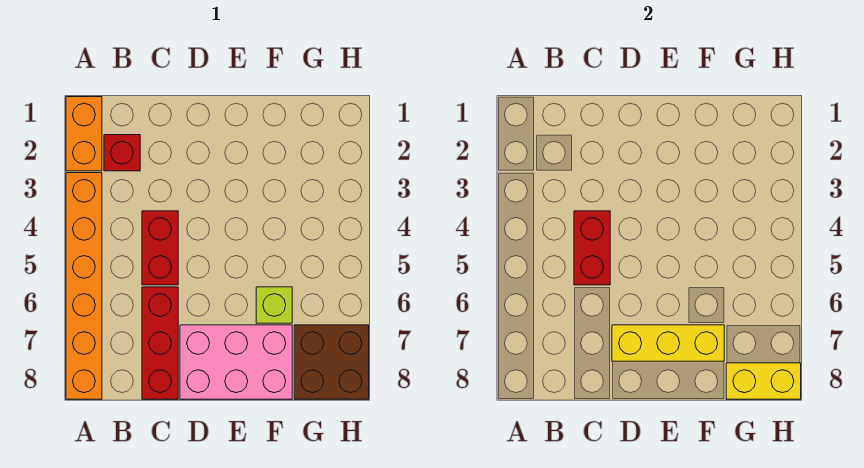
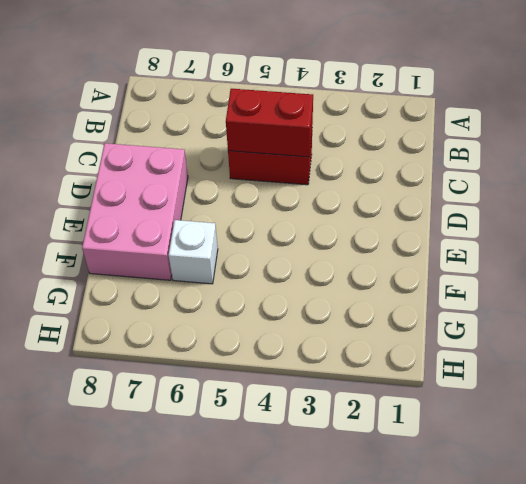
white brick F6 level 1 -> lime brick F6 level 1
none -> orange brick A1:A2 level 1
none -> orange brick A3:A8 level 1

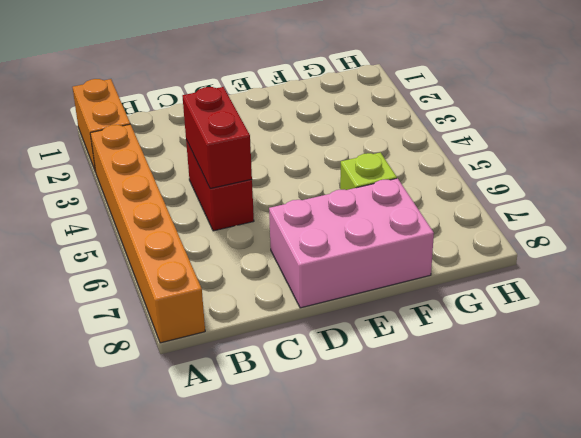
none -> red brick B2 level 1
none -> red brick C6:C8 level 1

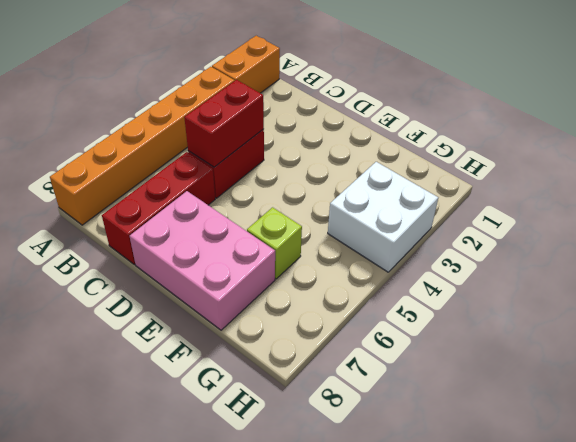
white brick G3:H4 level 1 -> none
none -> red brick B2 level 1
none -> brown brick G7:H8 level 1

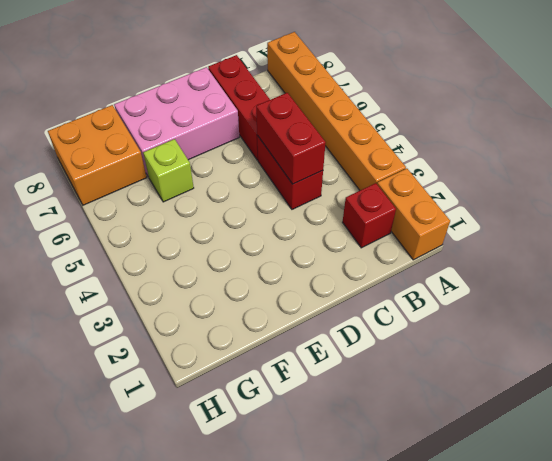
orange brick G7:H8 level 1 -> brown brick G7:H8 level 1
none -> yellow brick D7:F7 level 2
none -> yellow brick G8:H8 level 2

